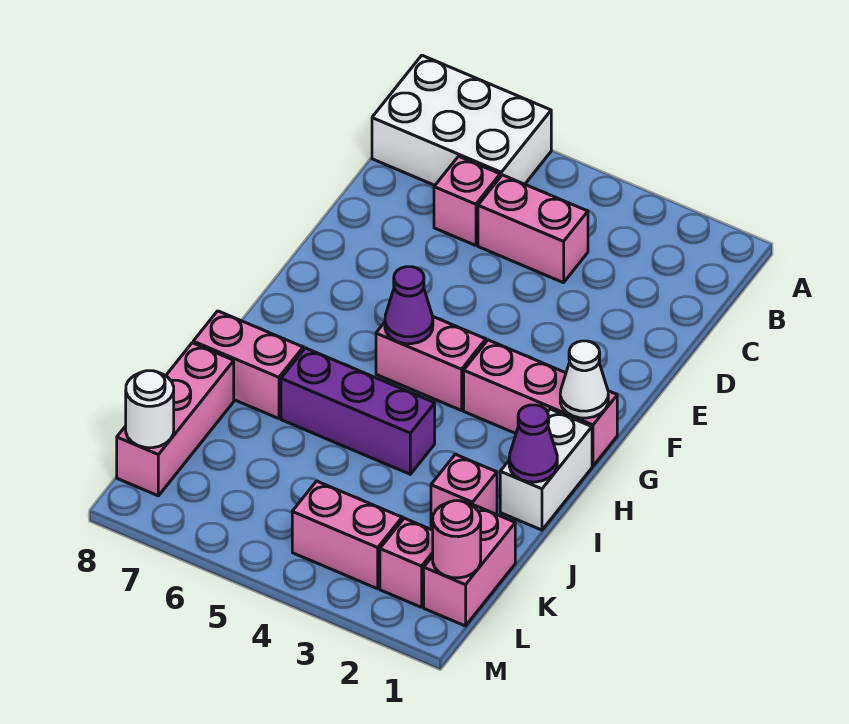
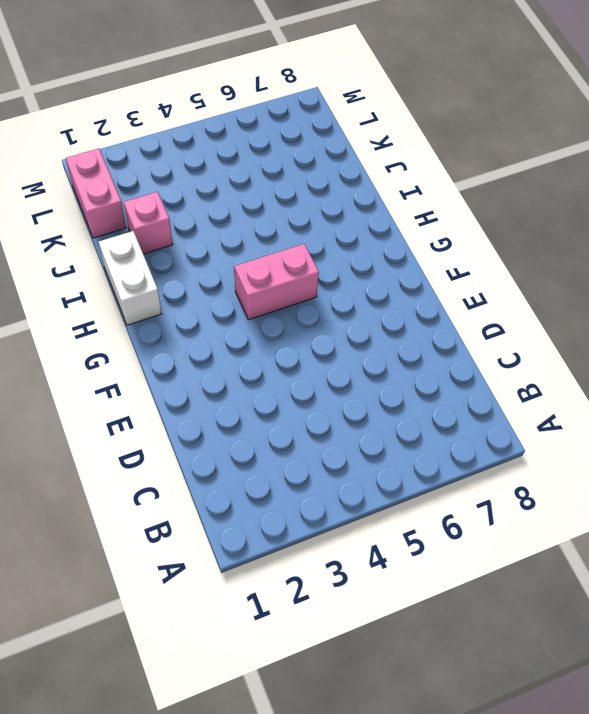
none -> white brick A6:B8 level 1
none -> pink brick C4:C5 level 1
none -> pink brick C6 level 1

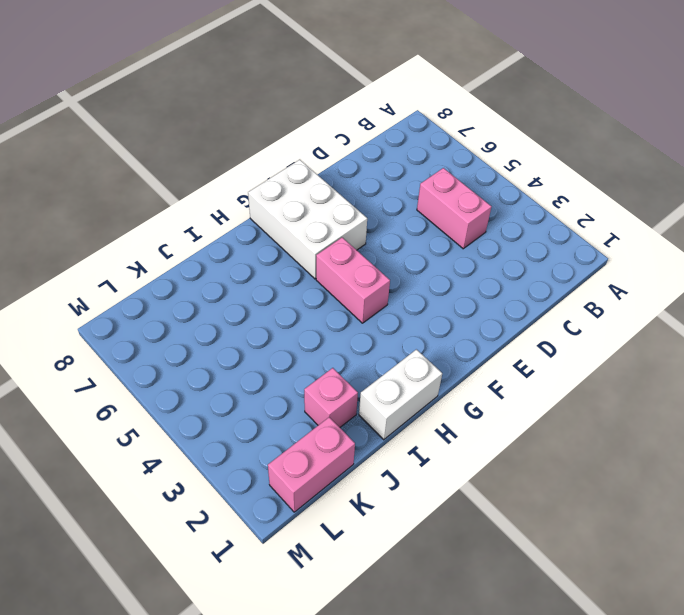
white brick F6:G8 level 1 -> white brick A6:B8 level 1
none -> pink brick C6 level 1
none -> pink brick G1:G3 level 1
none -> purple brick I4:I6 level 1

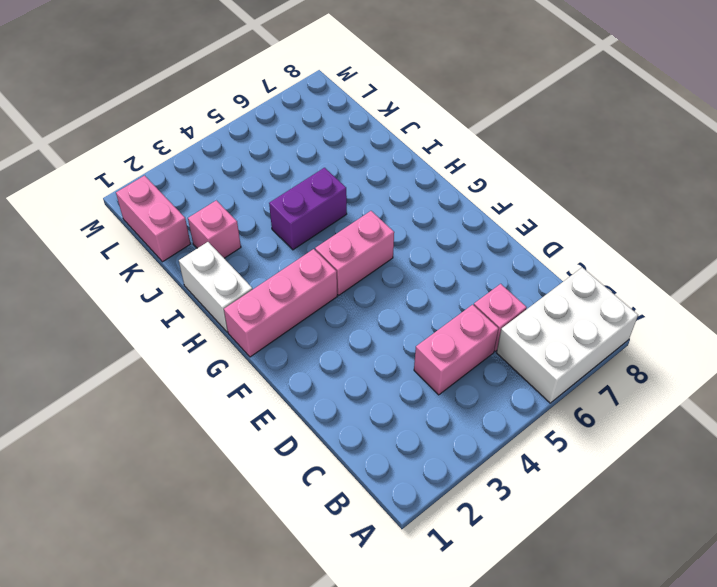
purple brick I4:I5 level 1 -> purple brick I4:I6 level 1
none -> pink brick I7:I8 level 1
none -> pink brick J8:L8 level 1
none -> pink brick L2 level 1

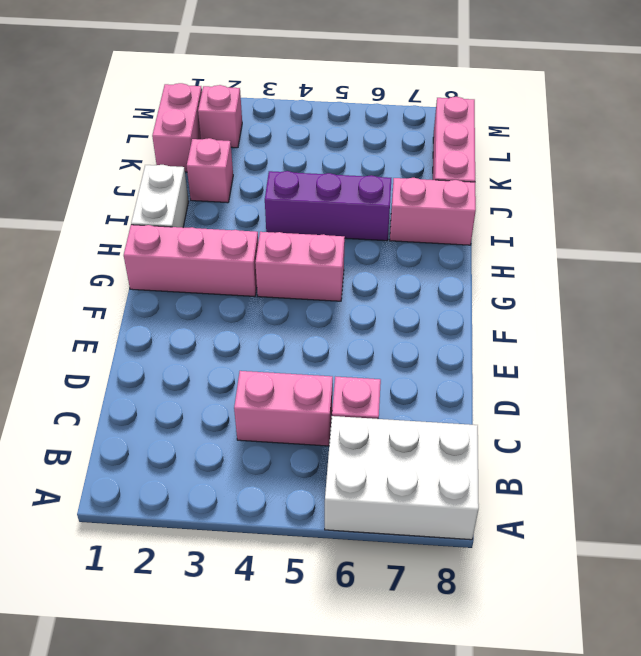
none -> pink brick L3:L4 level 1
none -> white cone G1 level 2
none -> purple cone G5 level 2

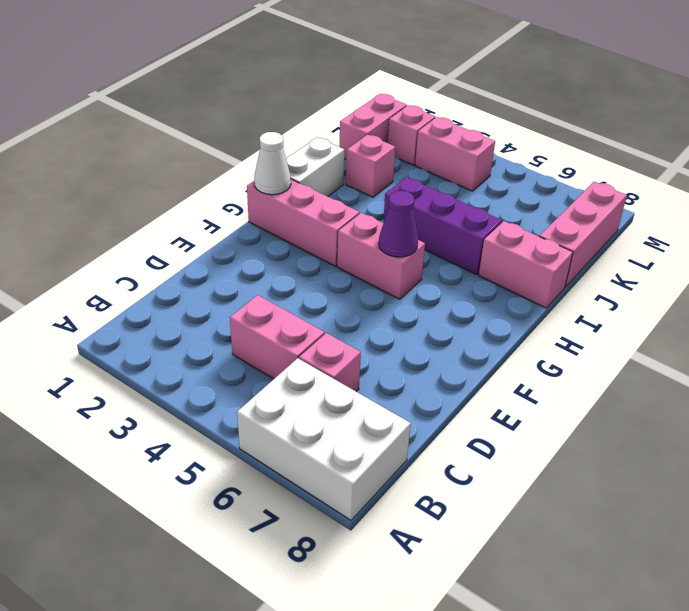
none -> purple cone I1 level 2
none -> pink round brick L1 level 2
none -> white round brick L8 level 2

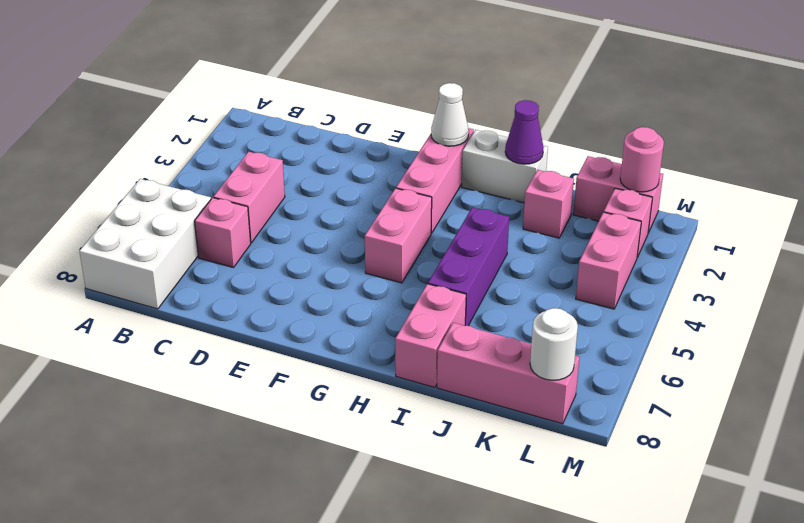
none -> purple cone G5 level 2

